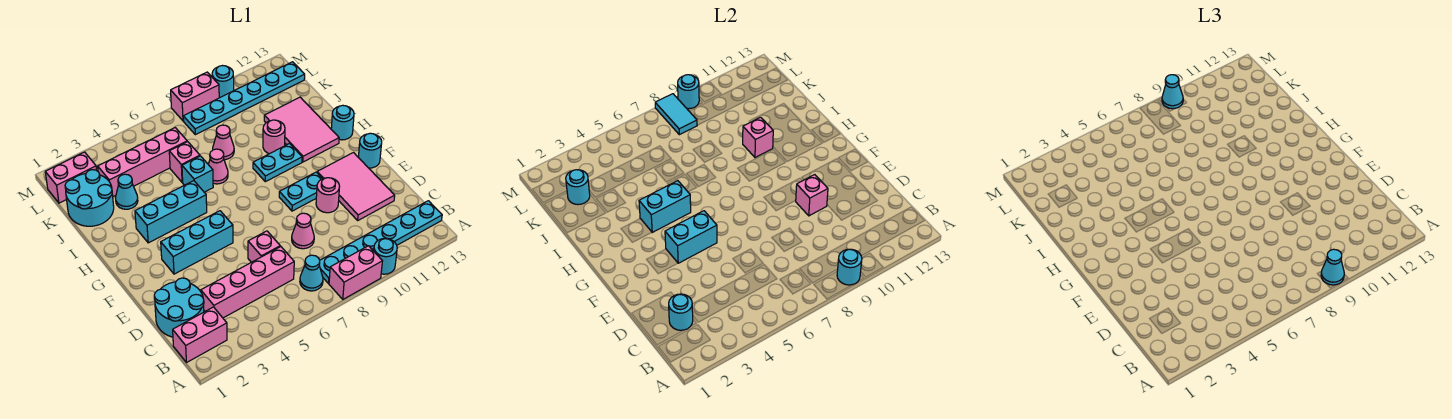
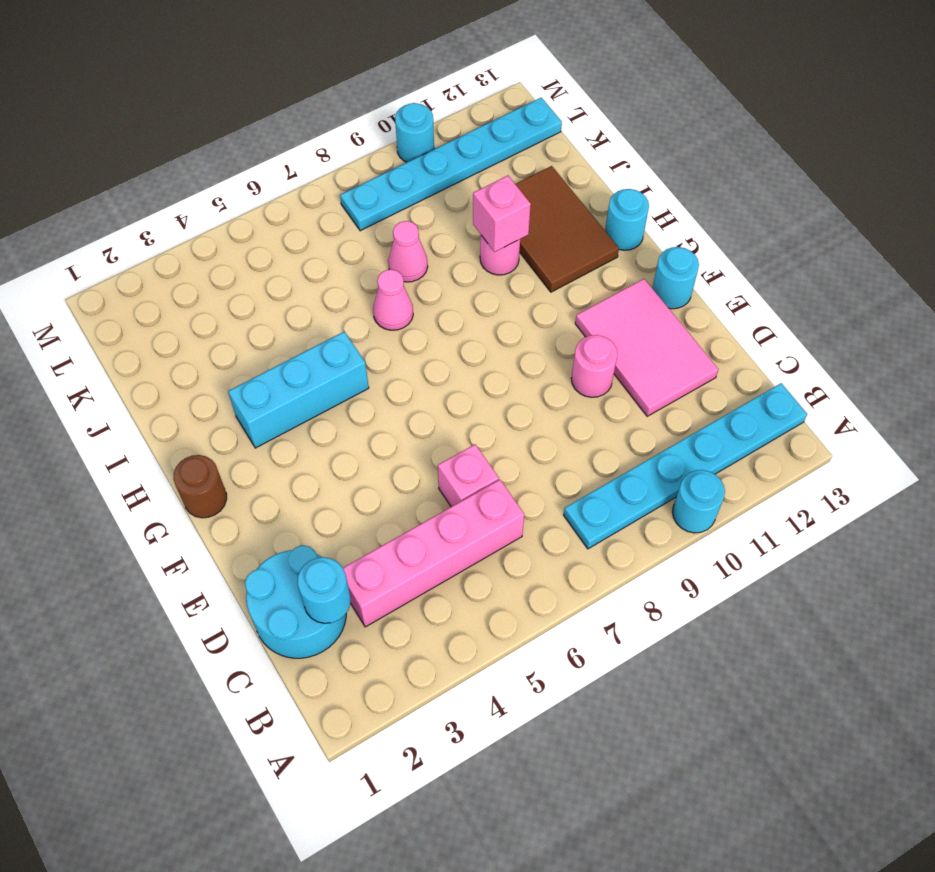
brown round brick G1 level 1 -> none
brown tile H11:J12 level 1 -> pink tile H11:J12 level 1
none -> pink brick A8:A9 level 1
none -> pink brick B1:B2 level 1
none -> cyan cone B7 level 1
none -> pink cone D8 level 1

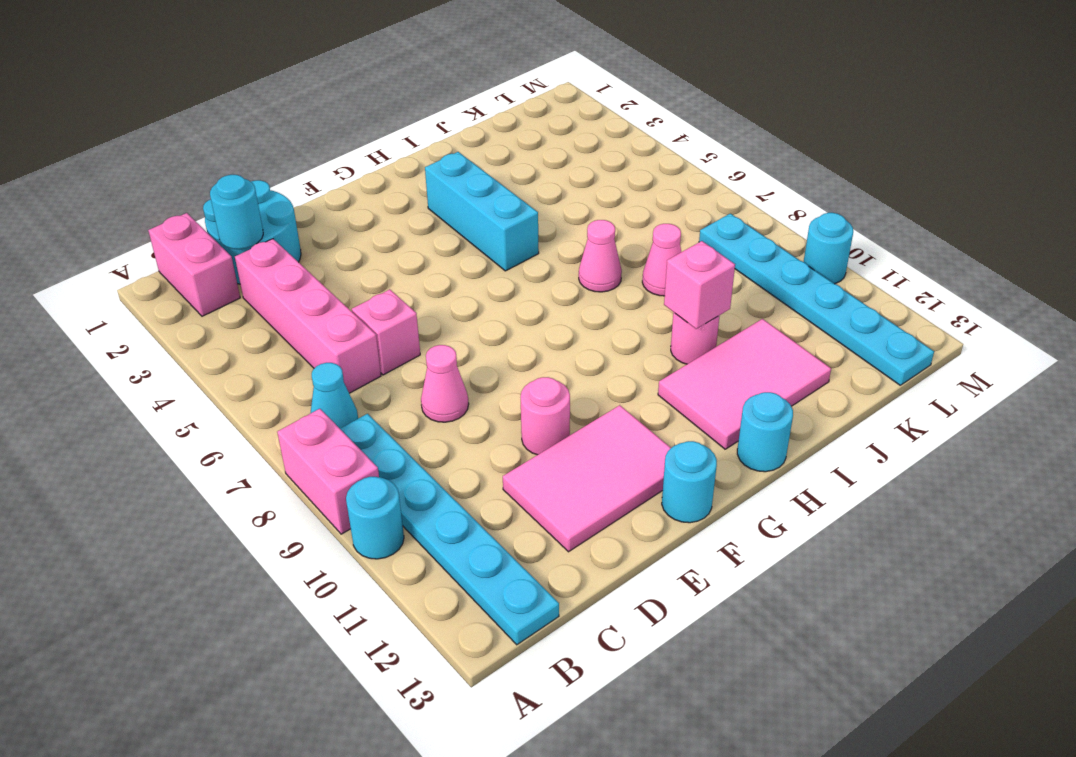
none -> cyan brick F3:F5 level 1
none -> cyan plate F9:F10 level 1
none -> cyan plate H9:H10 level 1
none -> cyan brick I6 level 1

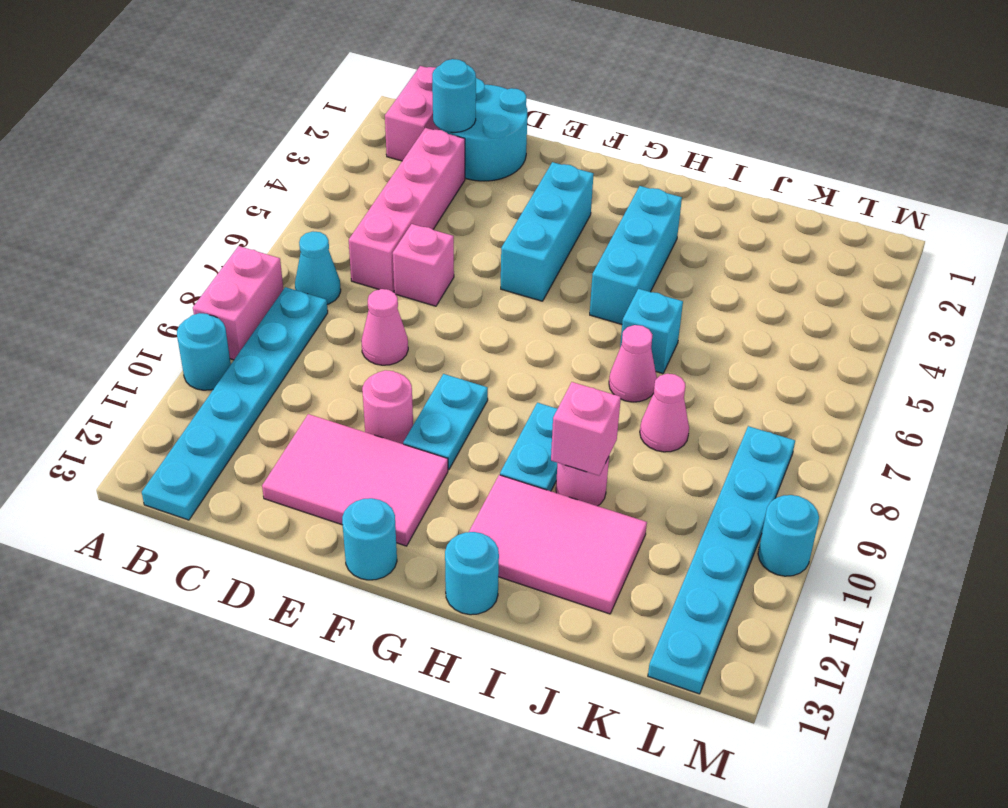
none -> cyan round brick J1:K2 level 1
none -> cyan cone J3 level 1
none -> pink brick J6 level 1
none -> pink brick K3:K6 level 1

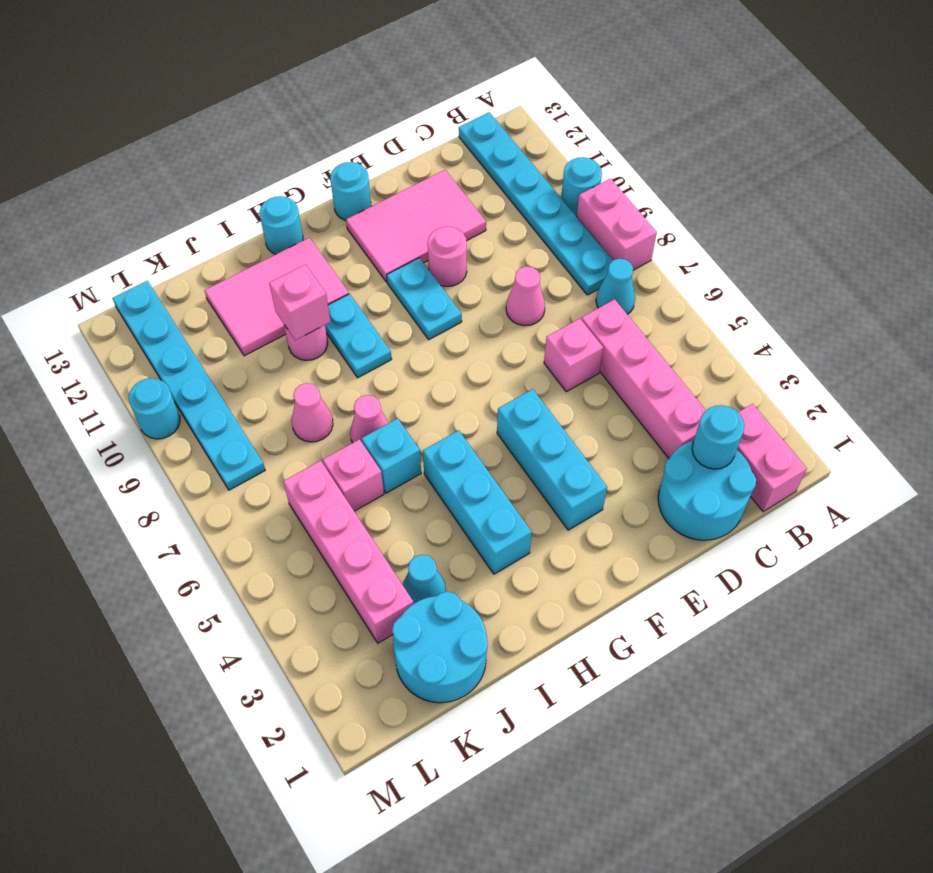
none -> pink brick L1:L2 level 1
none -> pink brick M8:M9 level 1
none -> cyan round brick A9 level 2
none -> pink brick E10 level 2

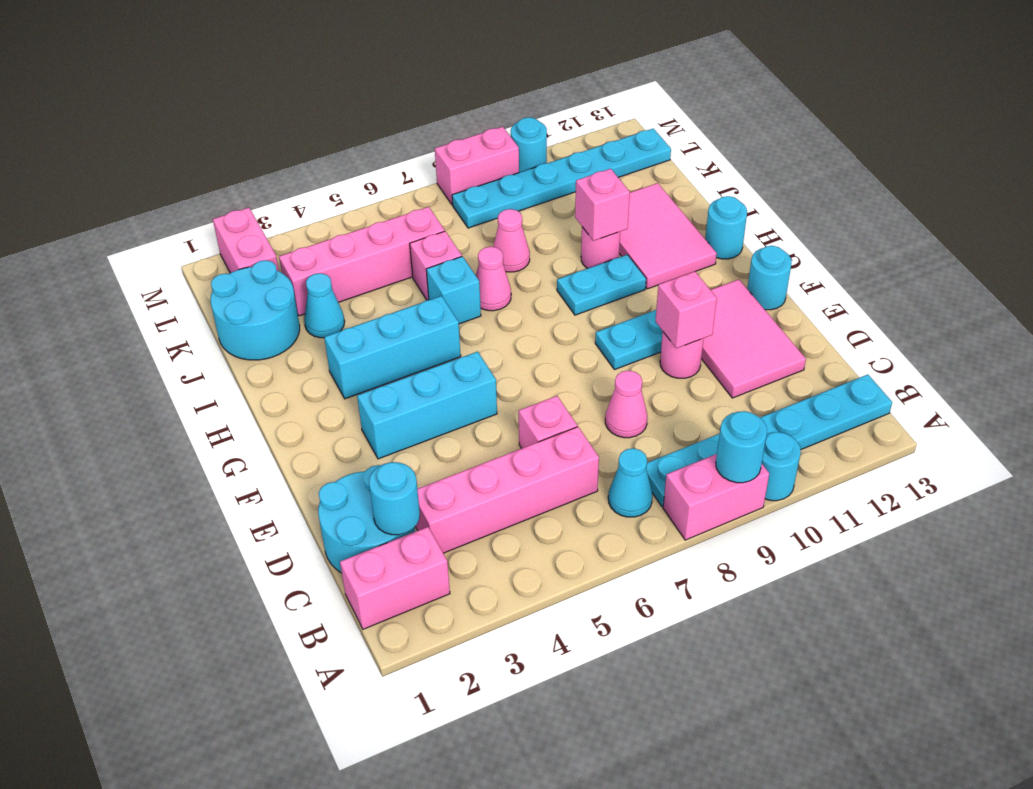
pink brick L2:M2 level 1 -> pink brick L1:L2 level 1
none -> cyan brick F4:F5 level 2
none -> cyan brick H4:H5 level 2
none -> cyan round brick K2 level 2
none -> cyan tile L8:M8 level 2

